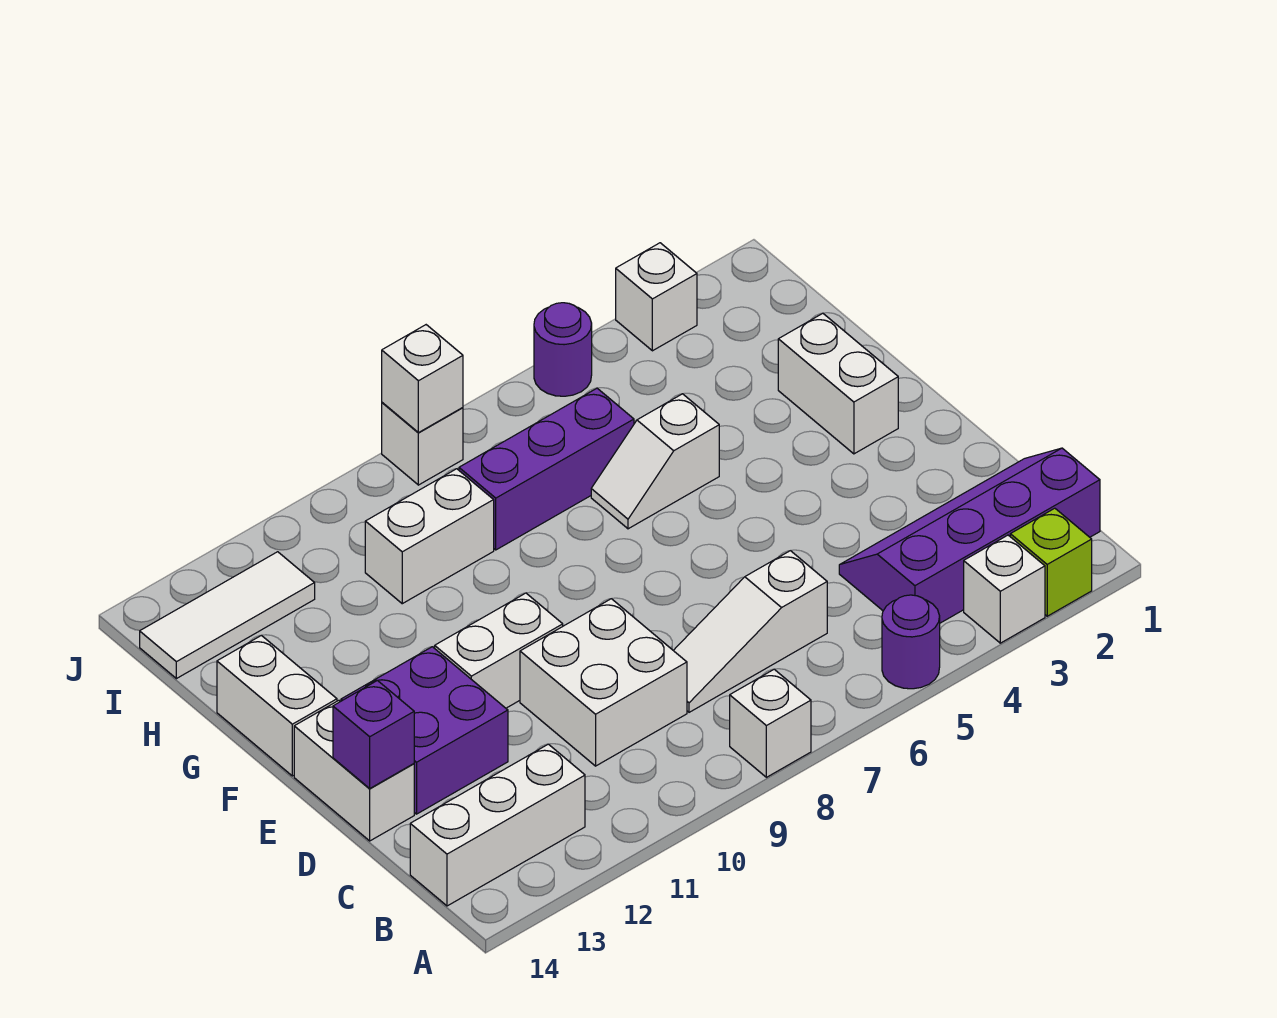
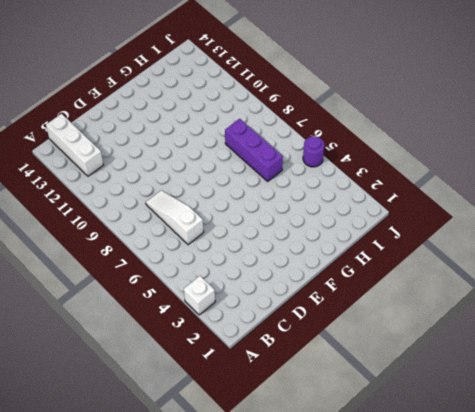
none -> lime brick A2 level 1
none -> purple round brick A5 level 1
none -> white brick A8 level 1

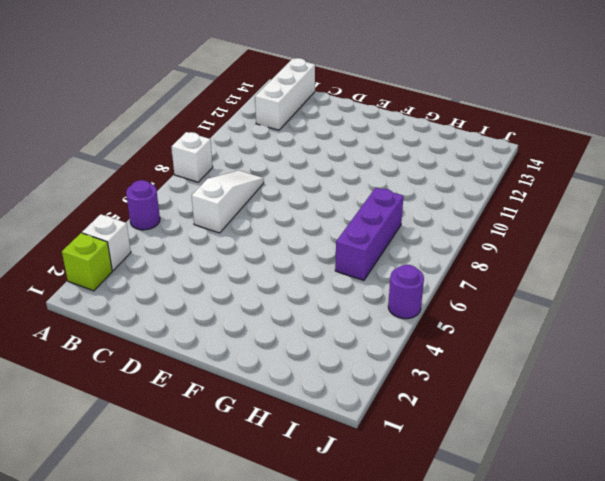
none -> purple slope B1:C4 level 1 top B
none -> white brick C9:D10 level 1
none -> purple brick D12:E13 level 1

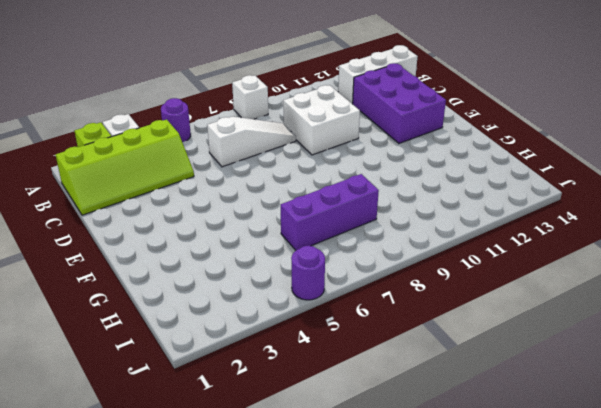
lime slope B1:C4 level 1 top B -> purple slope B1:C4 level 1 top B
purple brick C12:E13 level 1 -> purple brick D12:E13 level 1
none -> white brick D14:E14 level 1
none -> white brick E10:E11 level 1
none -> white brick F2:G2 level 1

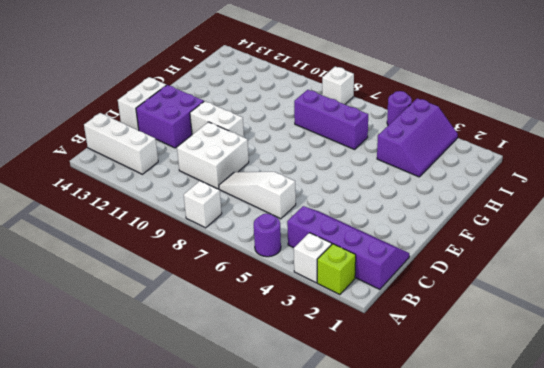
purple slope H3:J4 level 1 top 4 -> white brick J3 level 1
none -> white brick F2:G2 level 1
none -> white brick F14:G14 level 1
none -> white slope G5:G6 level 1 top 5

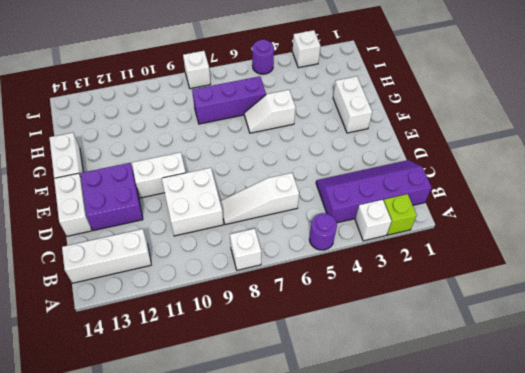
none -> white brick H9:H10 level 1
none -> white tile I12:I14 level 1
none -> purple brick D14 level 2

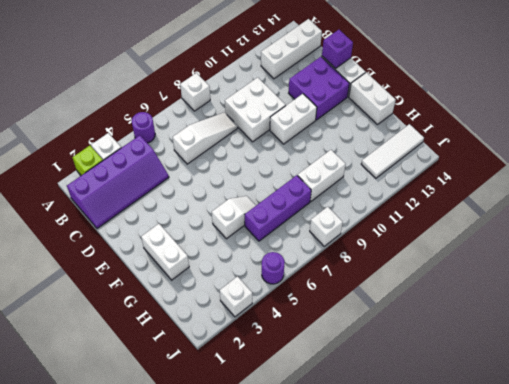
none -> white brick J8 level 2

